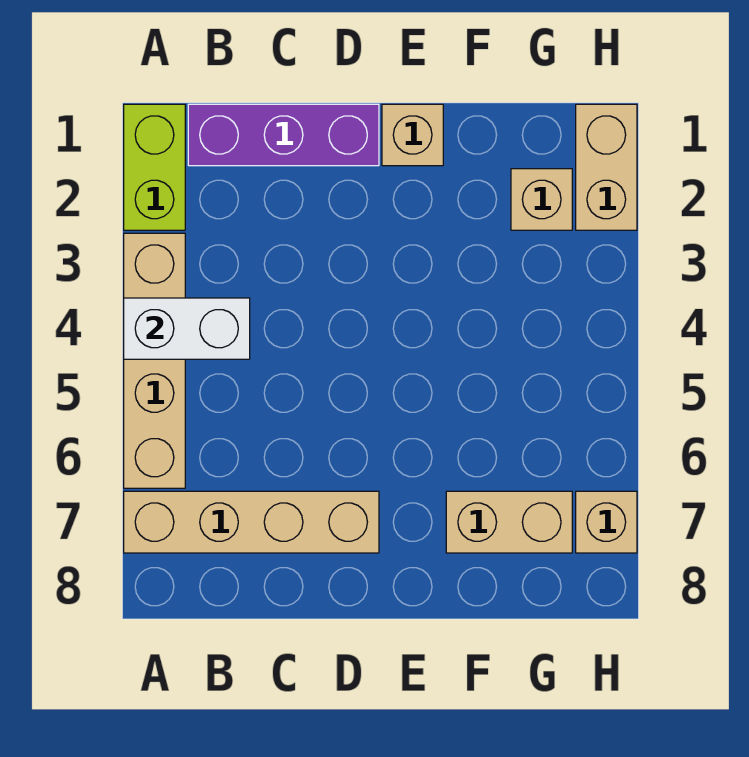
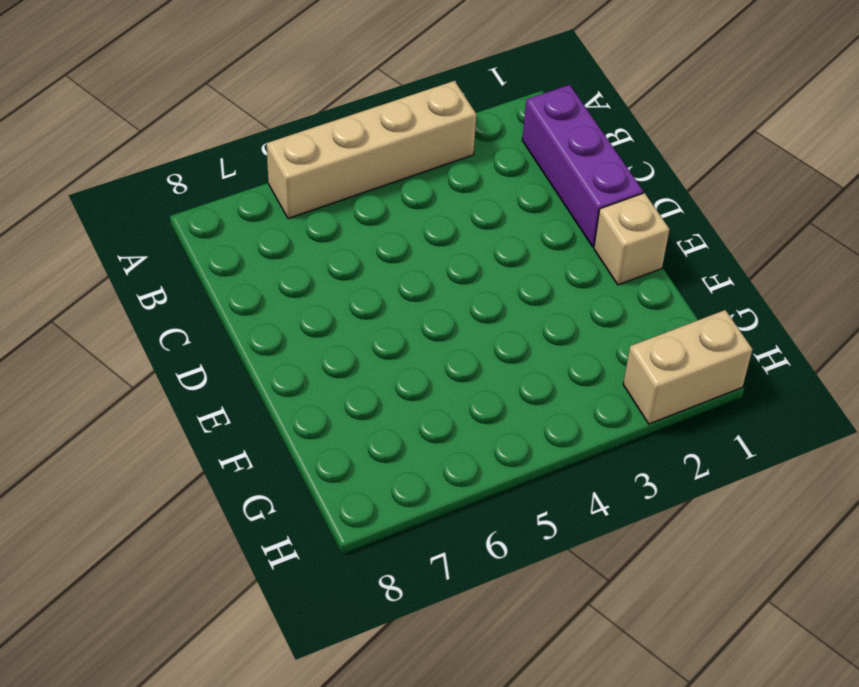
none -> lime brick A1:A2 level 1
none -> tan brick A7:D7 level 1

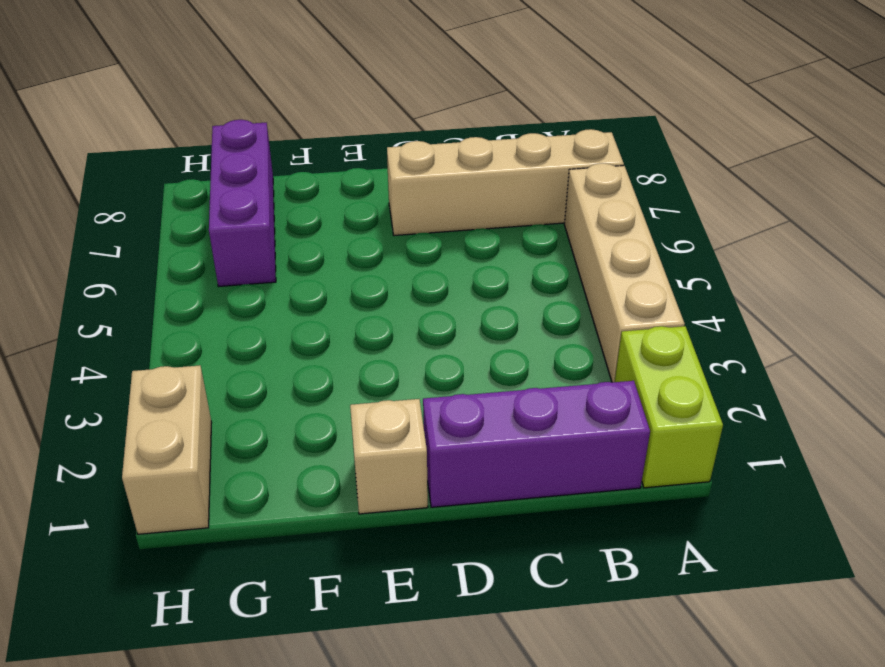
purple brick G6:G8 level 1 -> tan brick F7:G7 level 1
none -> tan brick G2 level 1
none -> tan brick H7 level 1

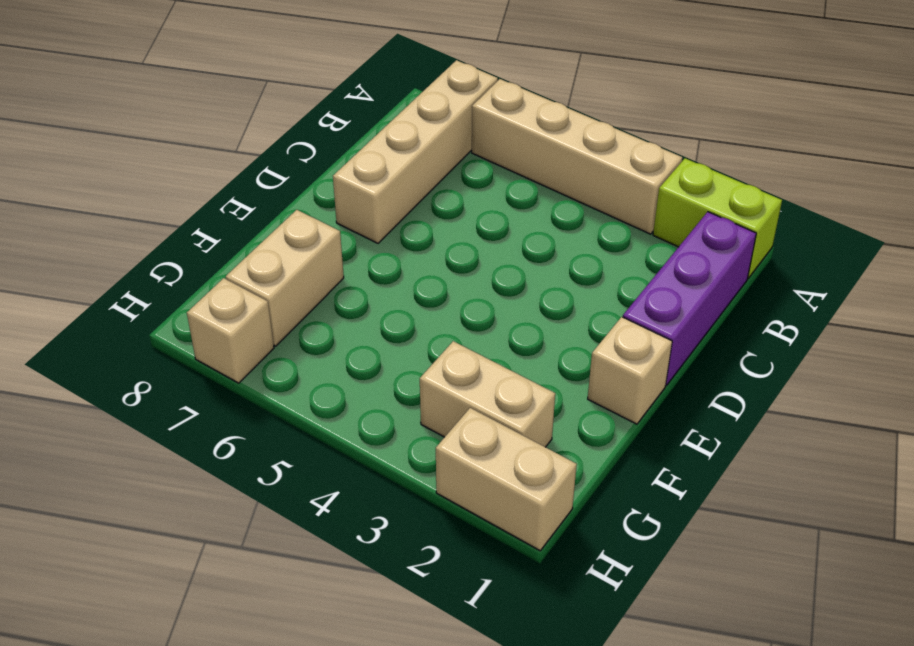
tan brick G2:G3 level 1 -> tan brick G2 level 1
none -> white brick A4:B4 level 2

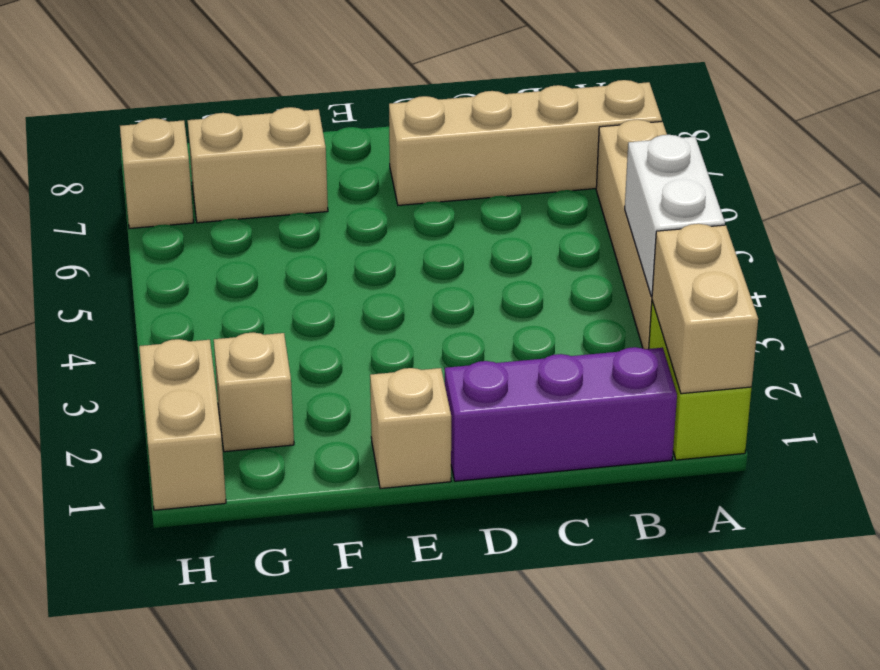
tan brick A1:A2 level 2 -> none
white brick A3:A4 level 2 -> white brick A4:B4 level 2

